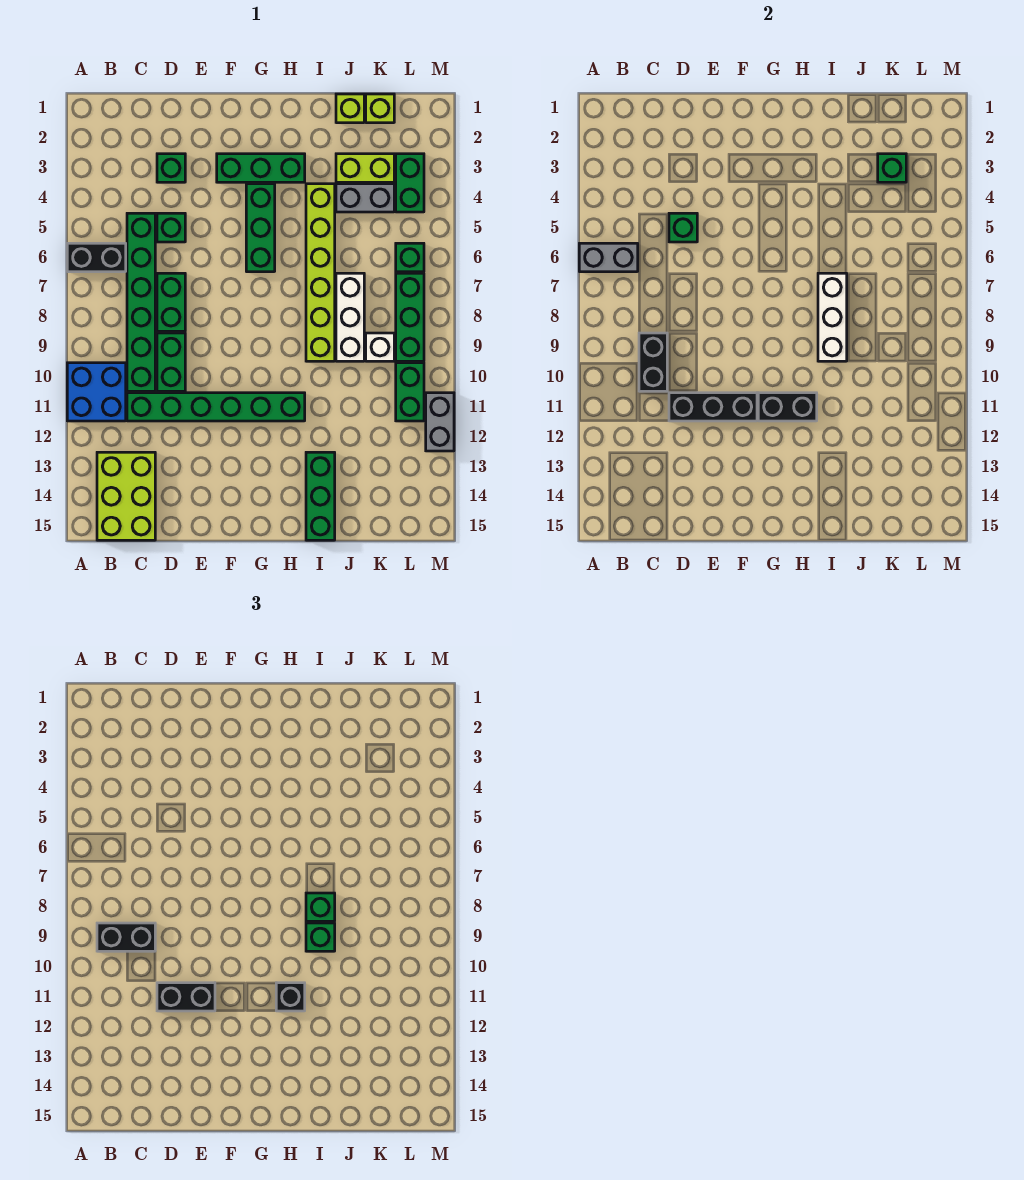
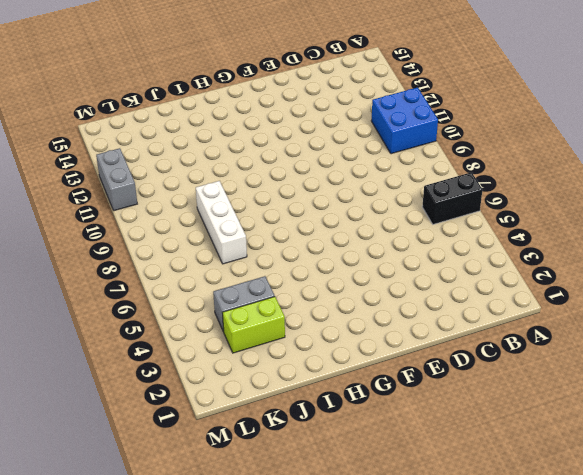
none -> lime brick B13:C15 level 1
none -> green brick C5:C10 level 1
none -> green brick C11:H11 level 1
none -> green brick D3 level 1

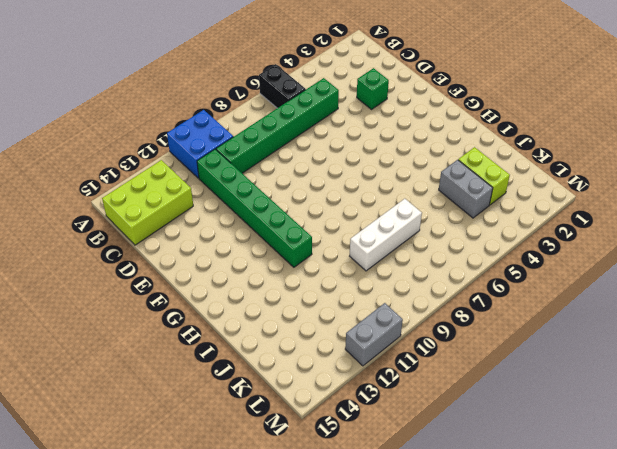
none -> green brick D5 level 1
none -> green brick D7:D8 level 1
none -> green brick D9:D10 level 1
none -> green brick F3:H3 level 1

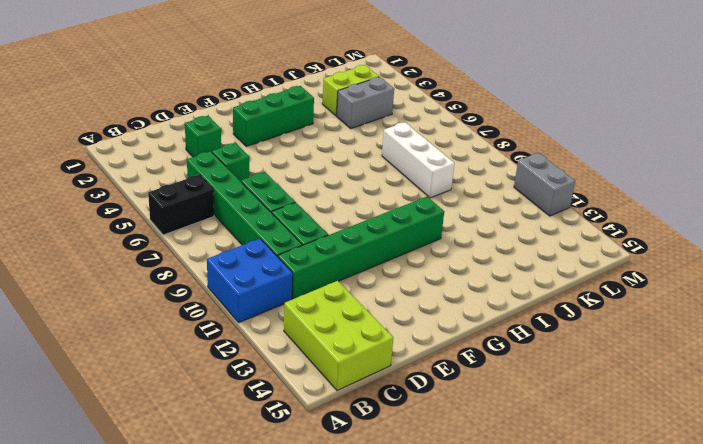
none -> green brick G4:G6 level 1
none -> lime brick I4:I9 level 1
none -> green brick I13:I15 level 1
none -> lime brick J1 level 1

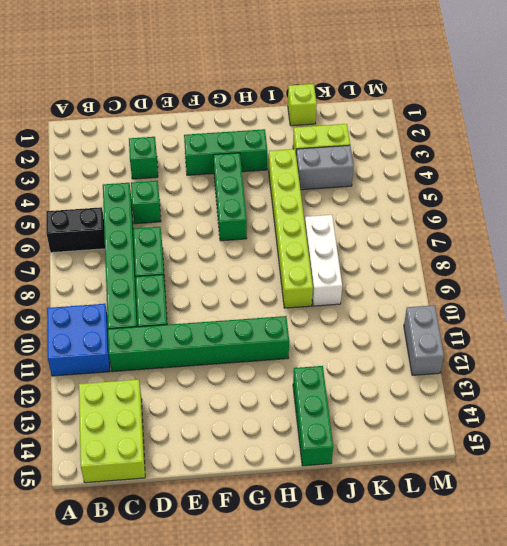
none -> lime brick K1 level 1
none -> white brick K9 level 1
none -> green brick L3:L4 level 1
none -> green brick L6 level 1

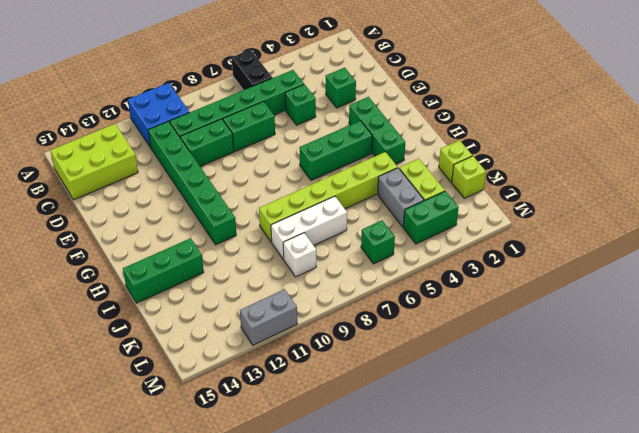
none -> green brick L7:L9 level 1
none -> green brick L10:L11 level 1
none -> grey brick A6:B6 level 2
none -> black brick C9:C10 level 2

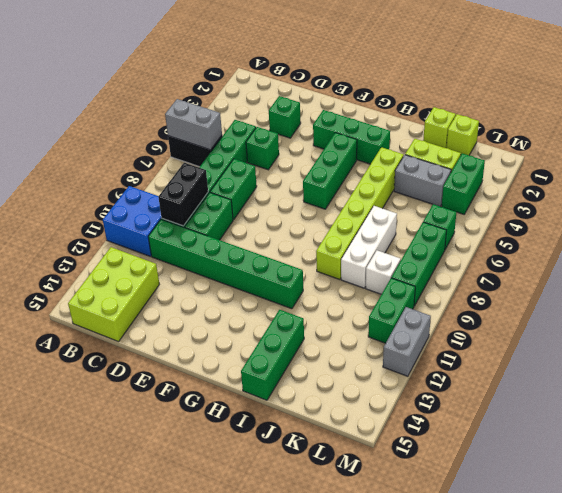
none -> green brick D5 level 2
none -> black brick D11:F11 level 2
none -> black brick G11:H11 level 2
none -> white brick I7:I9 level 2

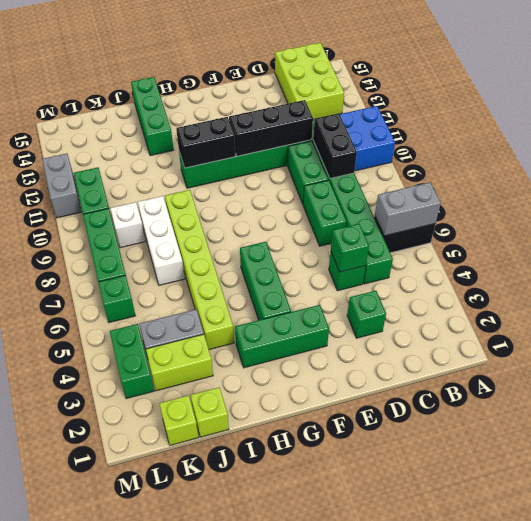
none -> white brick I7:I9 level 2
none -> green brick K3 level 2
none -> black brick B9:C9 level 3
none -> black brick D11:E11 level 3

